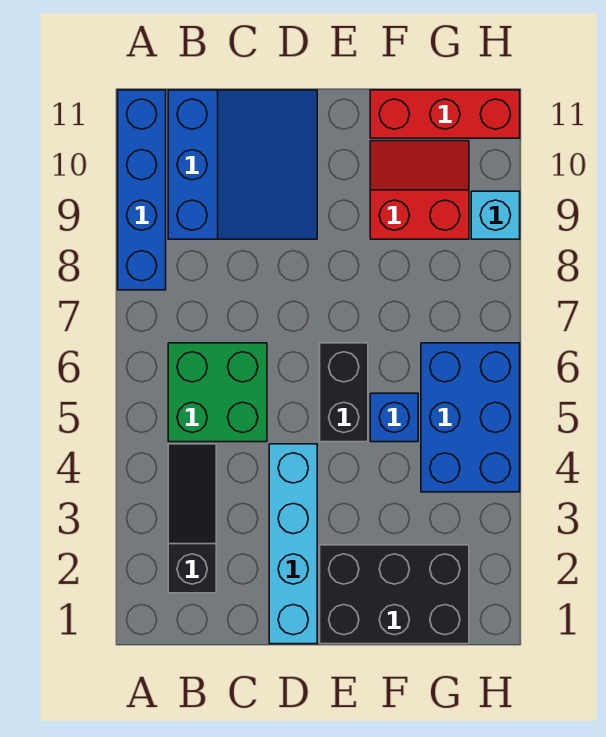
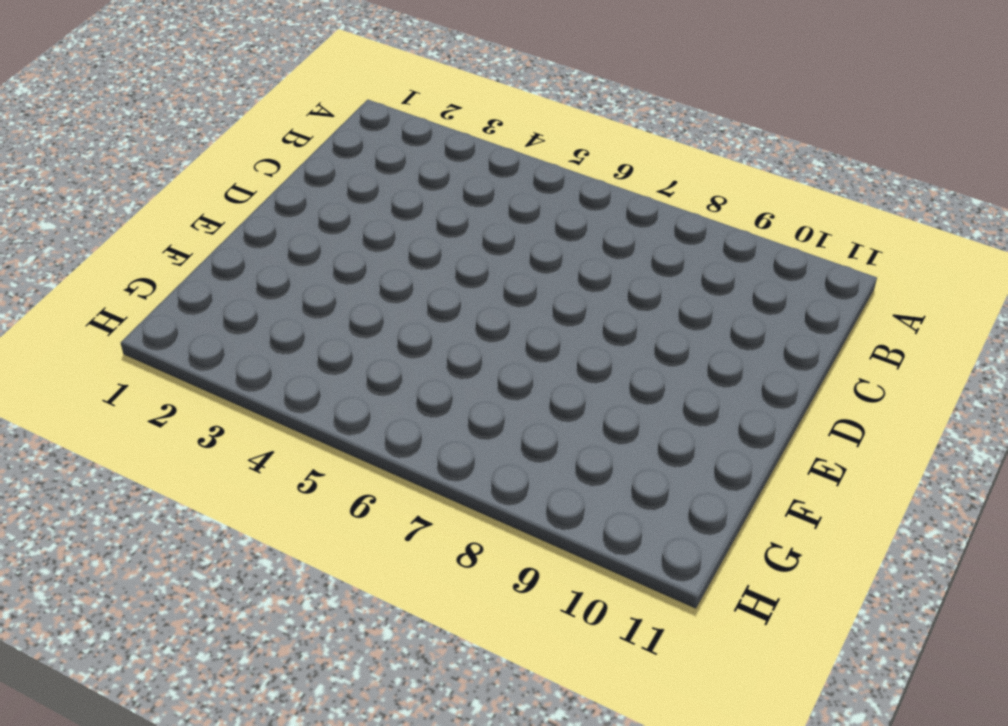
none -> blue brick A8:A11 level 1
none -> black slope B2:B4 level 1 top 2
none -> green brick B5:C6 level 1

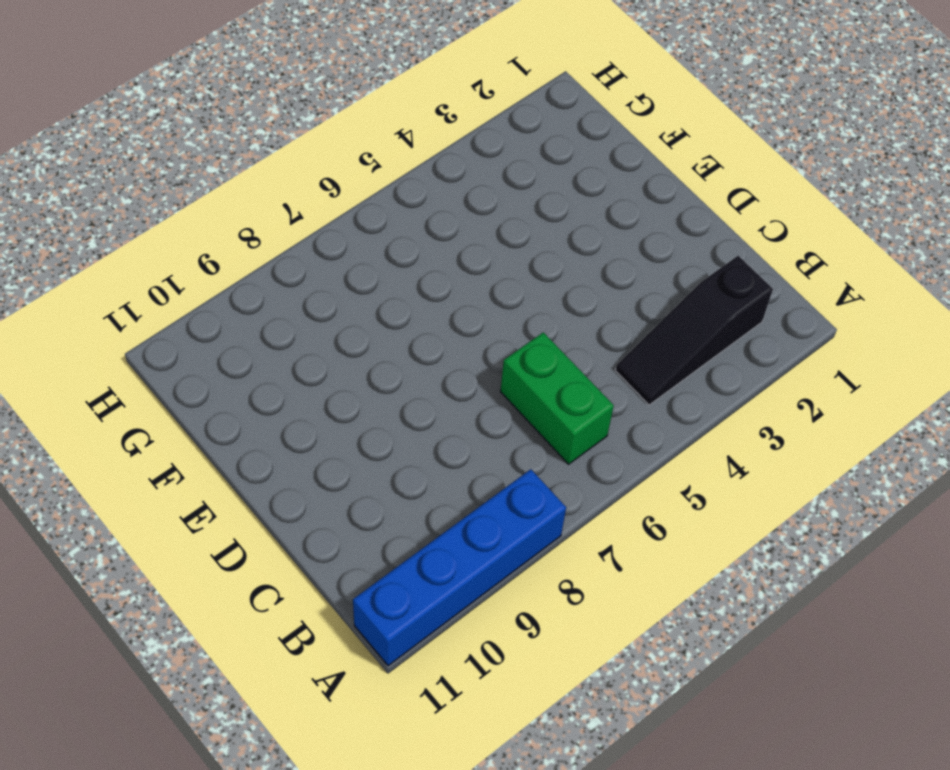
green brick B6:C6 level 1 -> green brick B5:C6 level 1
none -> blue slope B9:D11 level 1 top B
none -> cyan brick D1:D4 level 1
none -> black brick E1:G2 level 1

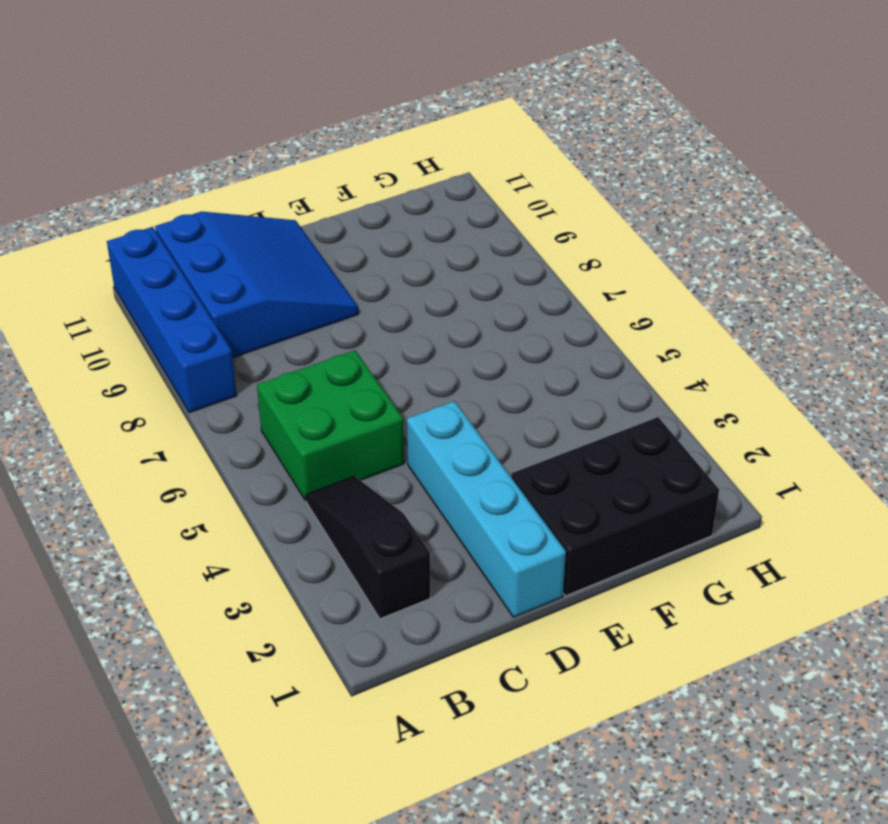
none -> black brick E5:E6 level 1
none -> blue brick F5 level 1
none -> red slope F9:G10 level 1 top 9

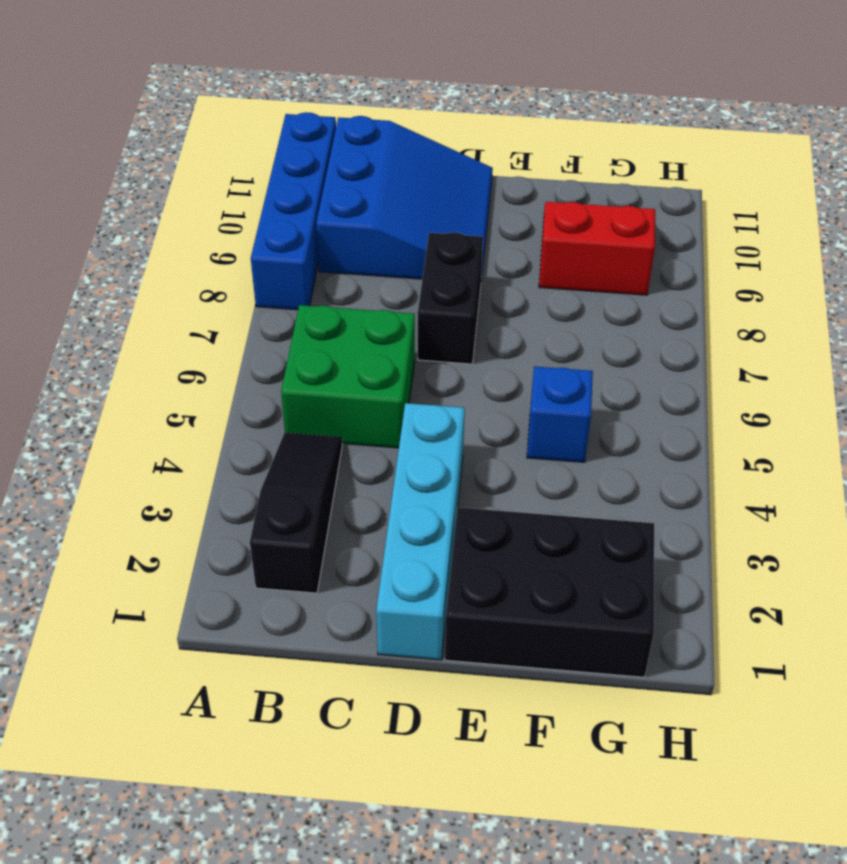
black brick D7:D8 level 1 -> black brick E5:E6 level 1
none -> red brick F11:H11 level 1
none -> blue brick G4:H6 level 1
none -> cyan brick H9 level 1

